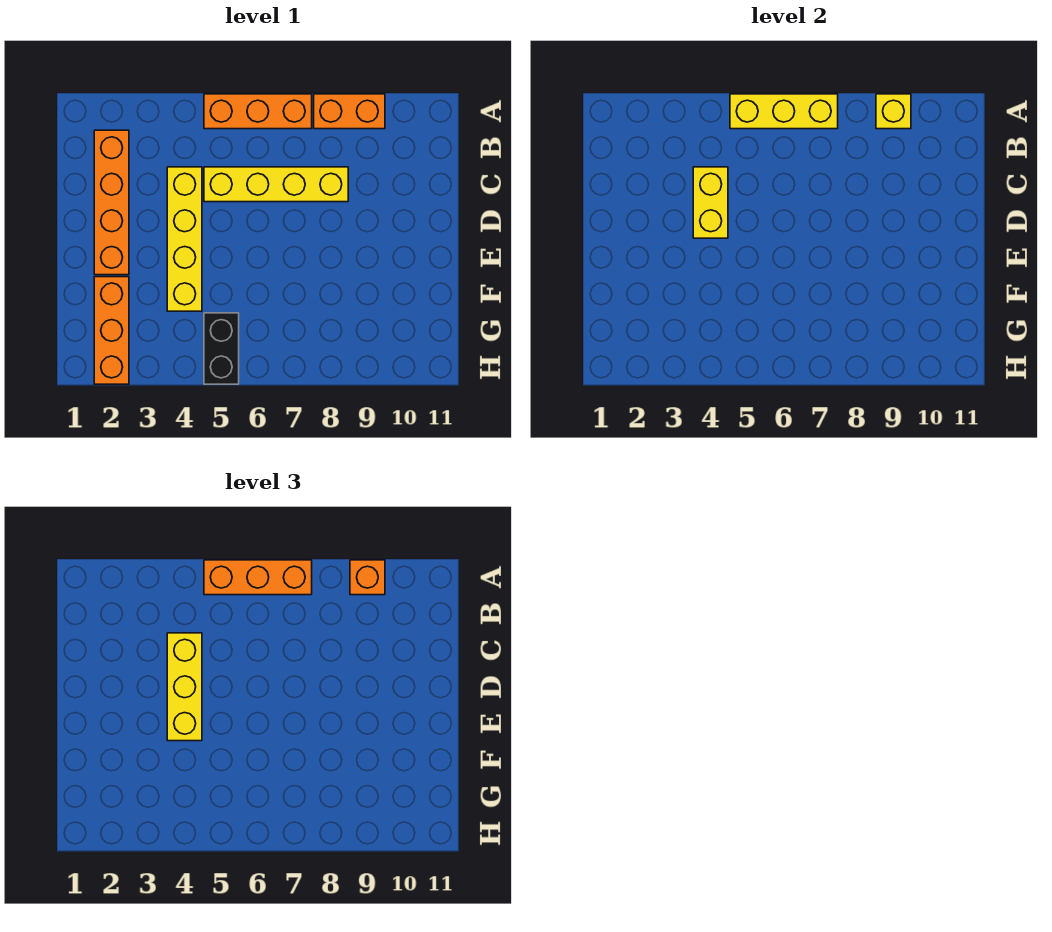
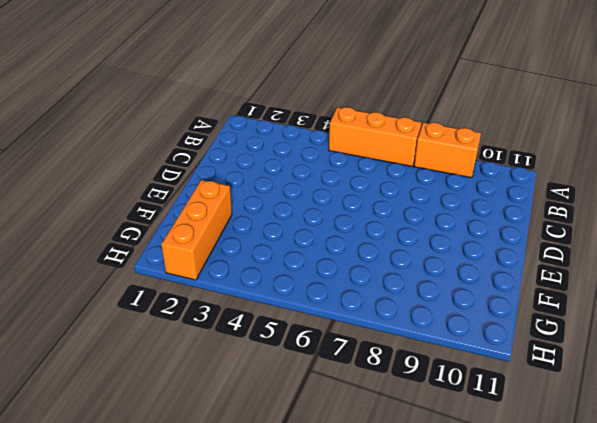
none -> orange brick B2:E2 level 1
none -> yellow brick C4:F4 level 1
none -> yellow brick C5:C8 level 1

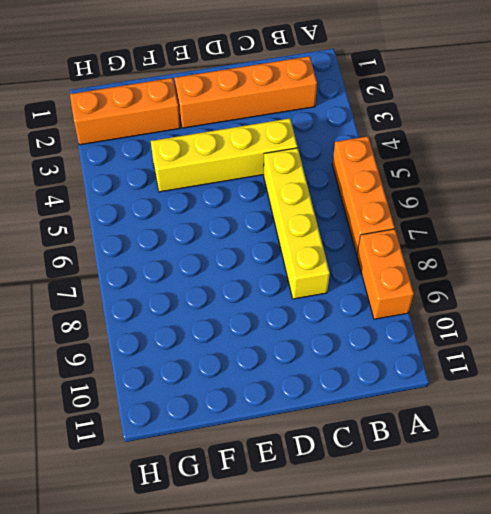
none -> black brick G5:H5 level 1
none -> yellow brick A5:A7 level 2
none -> yellow brick A9 level 2

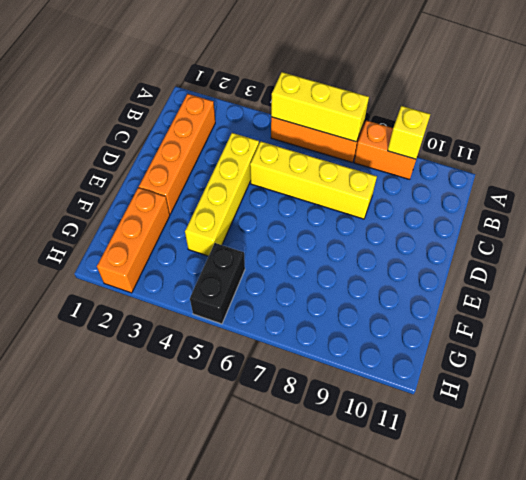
none -> yellow brick C4:D4 level 2
none -> orange brick A5:A7 level 3
none -> orange brick A9 level 3

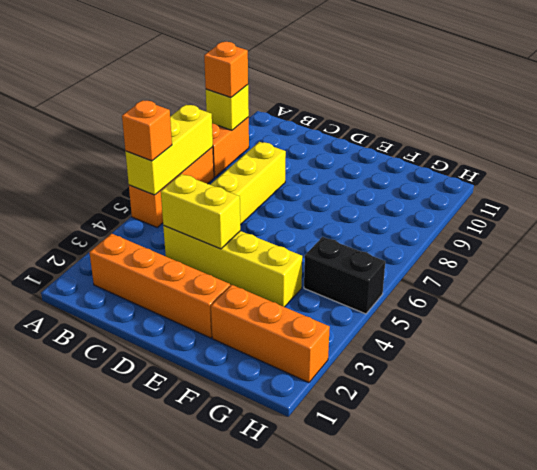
orange brick A5 level 3 -> orange brick A5:A7 level 3
none -> yellow brick C4:E4 level 3

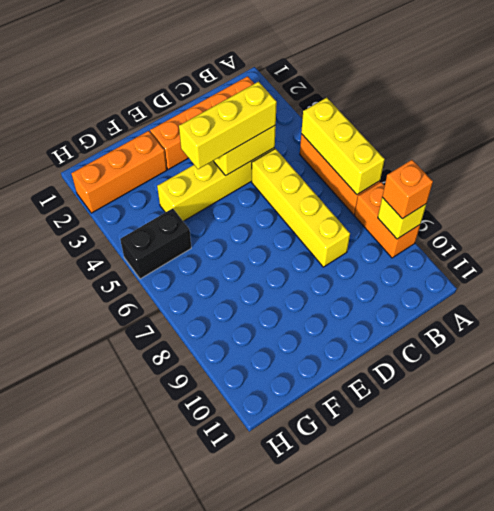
none -> orange brick A5:A7 level 3

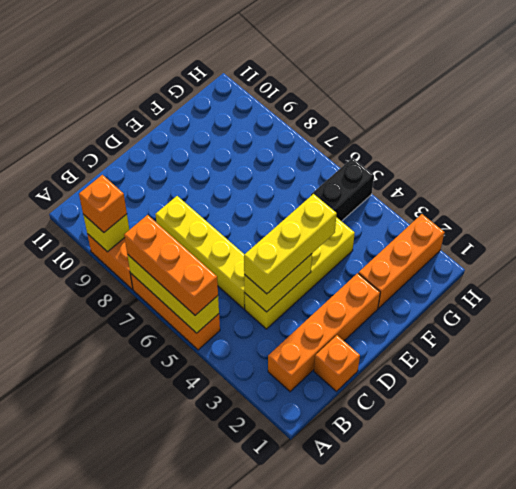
orange brick C1 level 1 -> none

